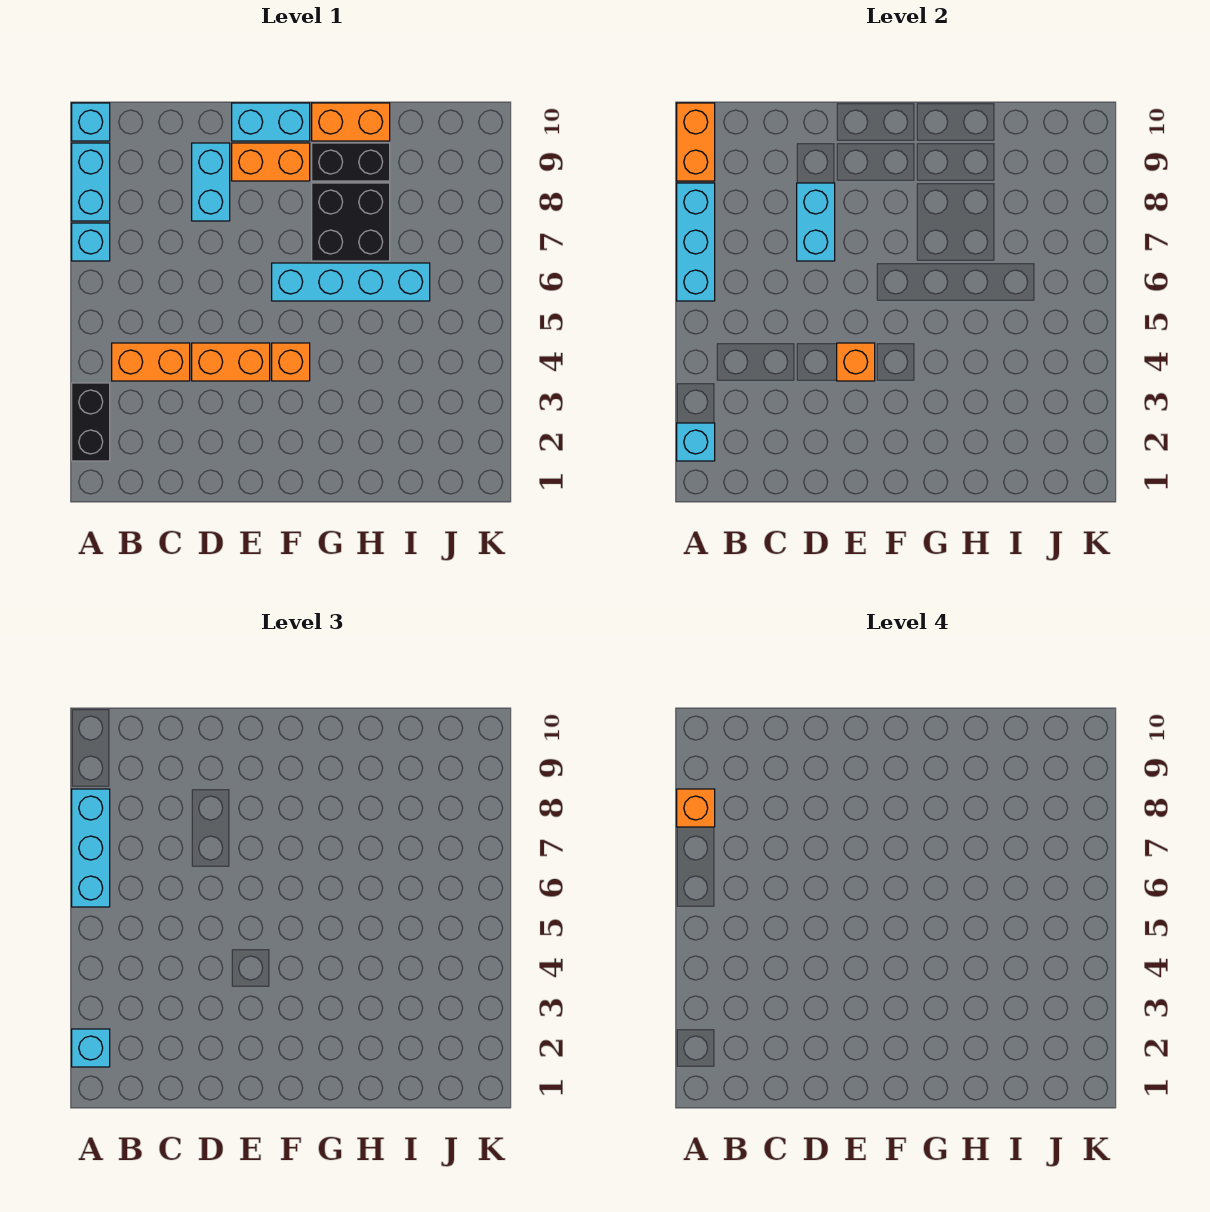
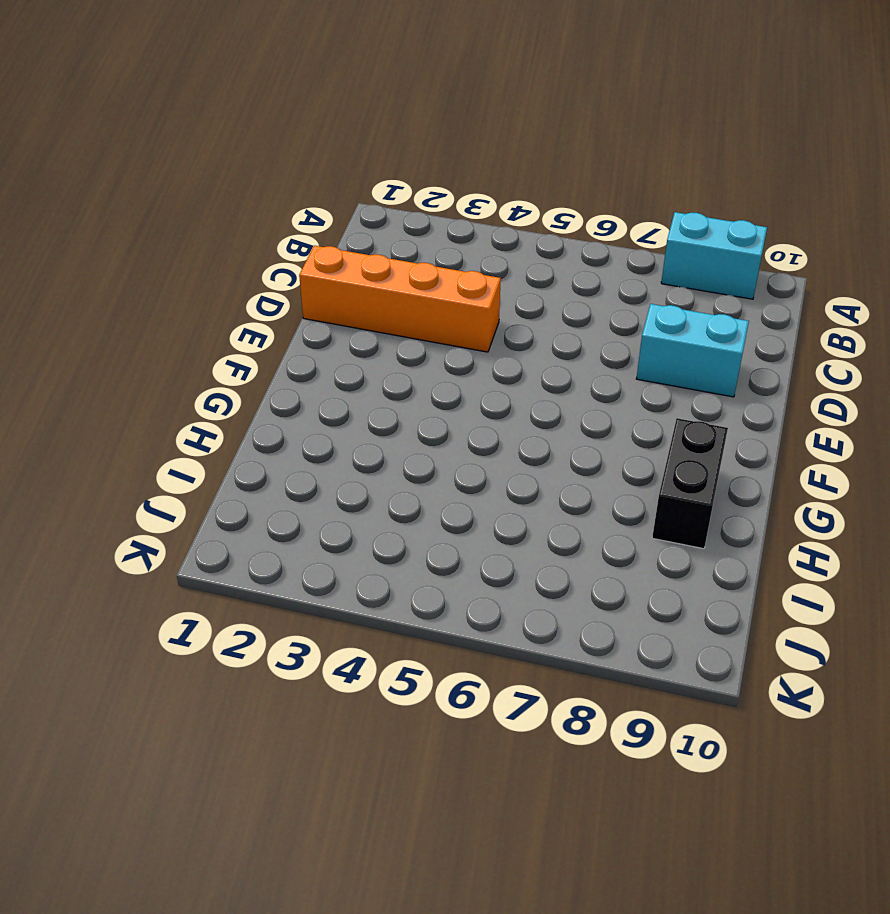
orange brick D1:D4 level 1 -> orange brick D4:E4 level 1
none -> black brick A2:A3 level 1
none -> cyan brick A7 level 1
none -> cyan brick A10 level 1

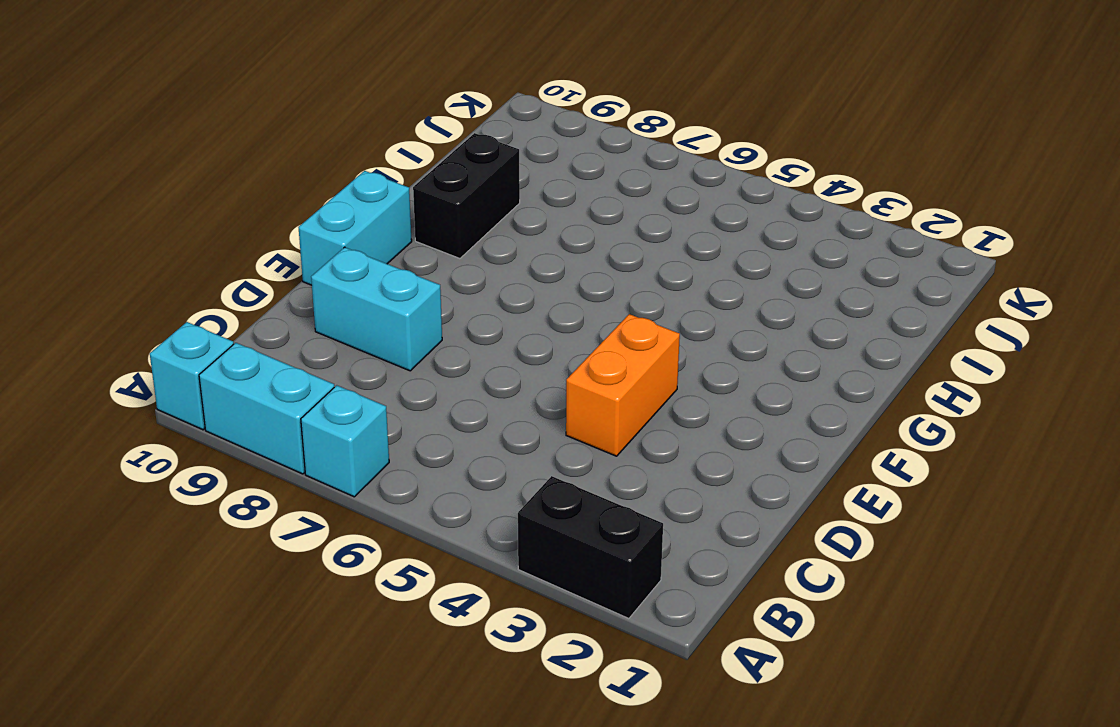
none -> orange brick B4:C4 level 1
none -> orange brick E9:F9 level 1
none -> orange brick F4 level 1

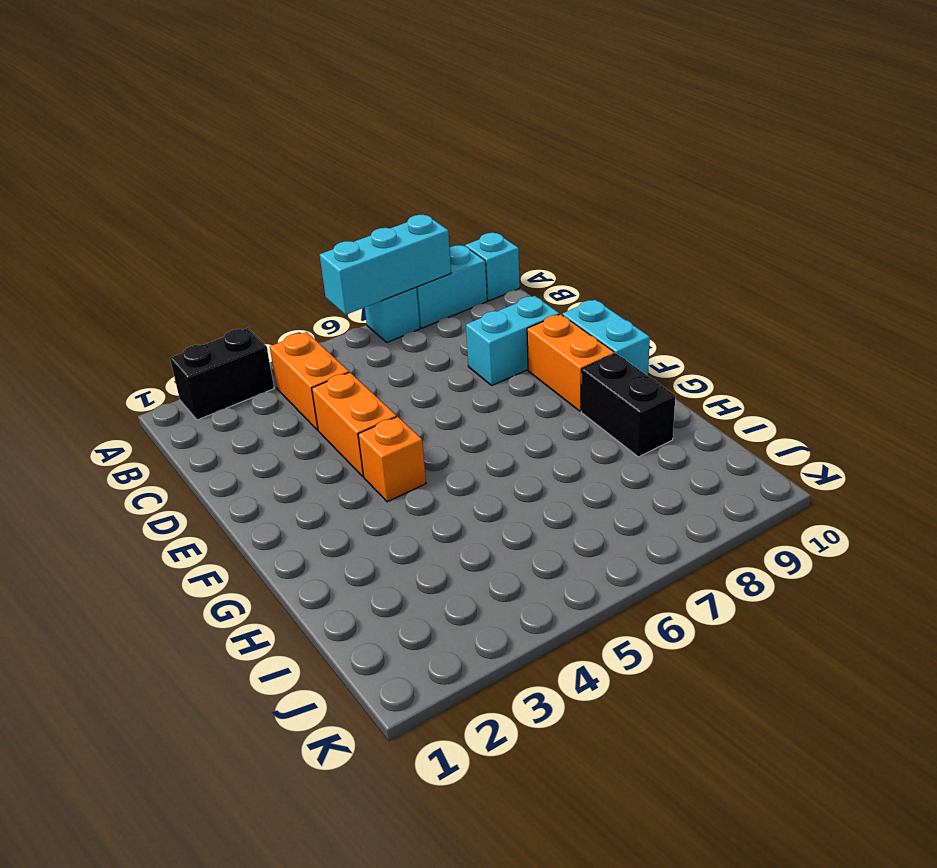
none -> cyan brick F6:I6 level 1
none -> black brick G7:H8 level 1
none -> orange brick G10:H10 level 1

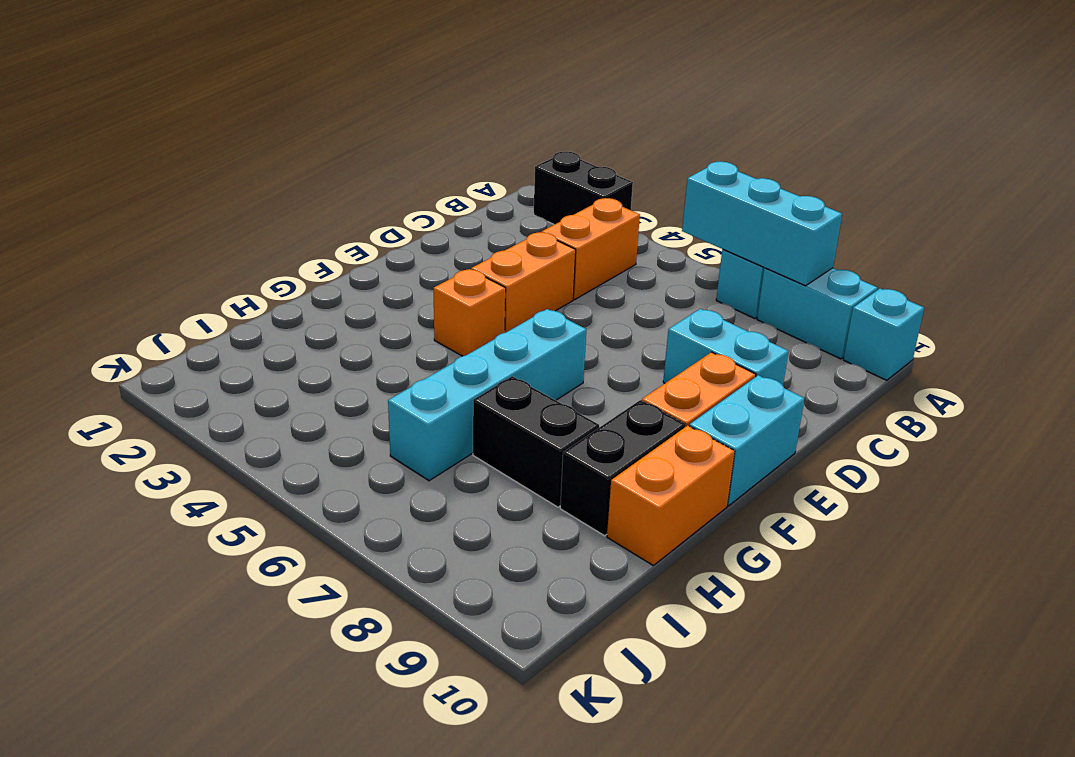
black brick H7:H8 level 1 -> black brick G7:H8 level 1
none -> cyan brick A2 level 2
none -> orange brick A9:A10 level 2
none -> cyan brick D7:D8 level 2

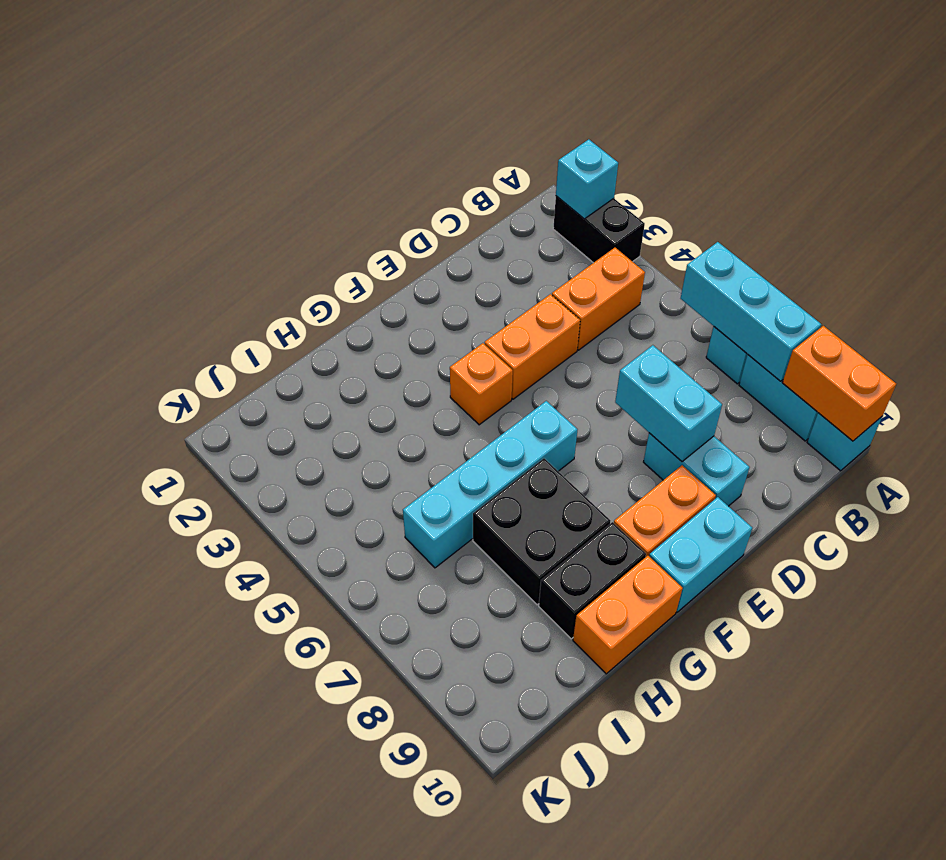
none -> orange brick E4 level 2
none -> cyan brick A2 level 3
none -> cyan brick A6:A8 level 3

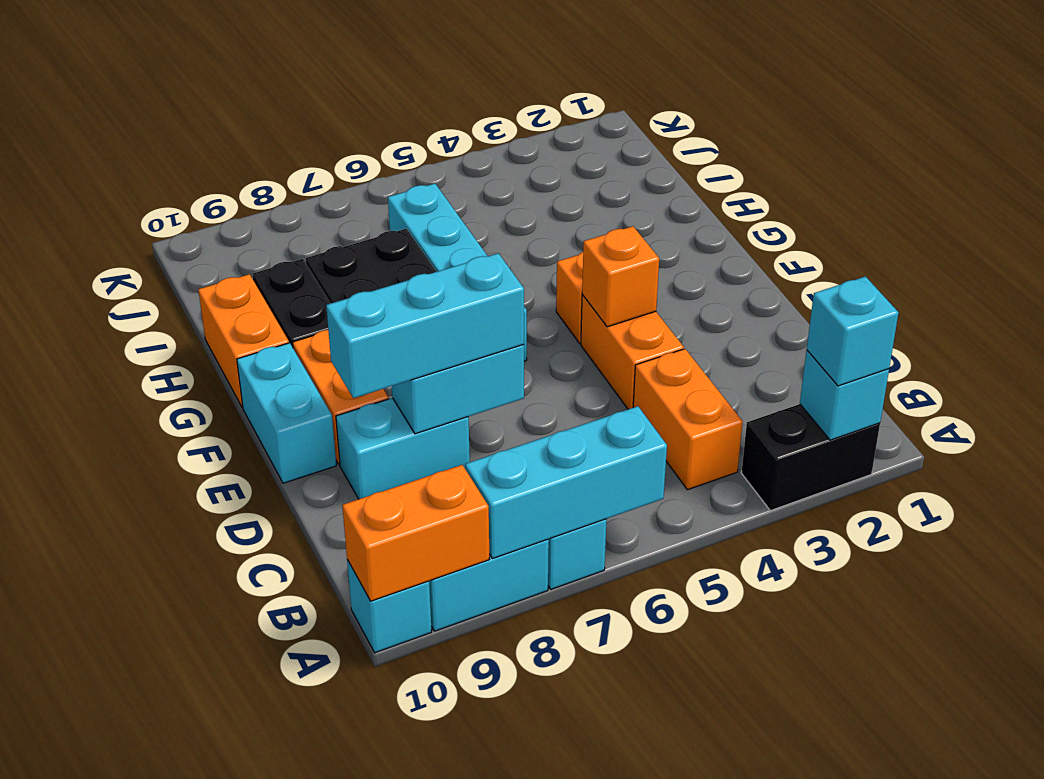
cyan brick D7:D9 level 3 -> cyan brick A6:A8 level 3
none -> orange brick A8 level 4

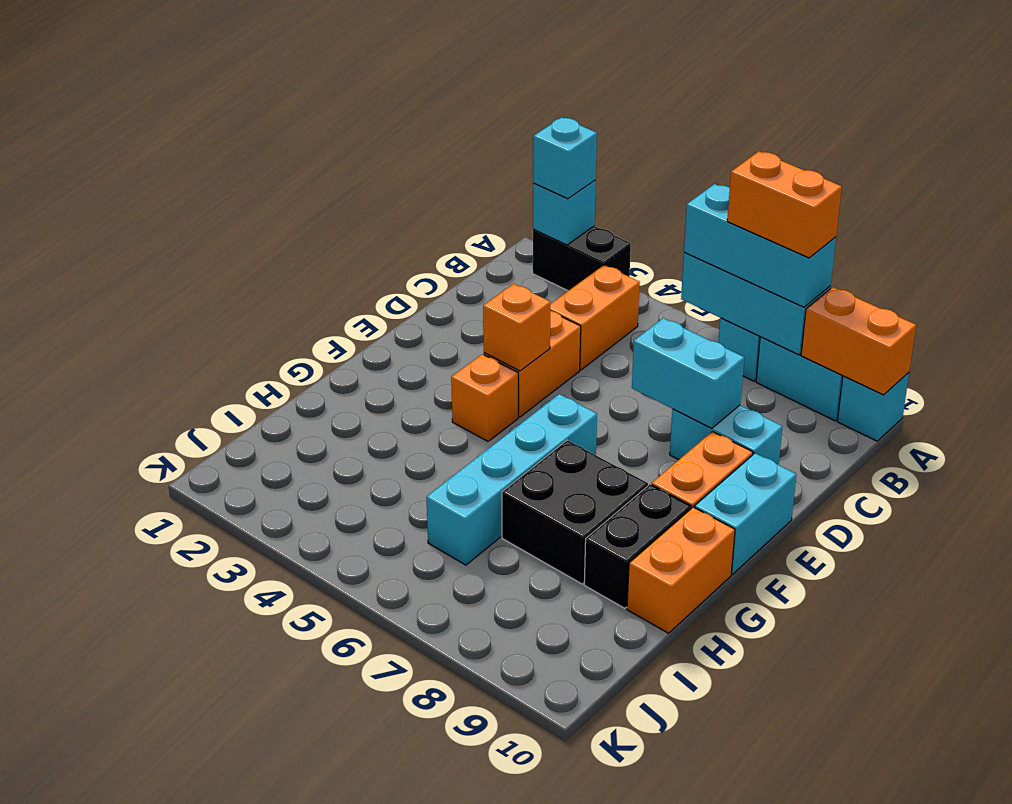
orange brick A7:A8 level 4 -> orange brick A8 level 4

